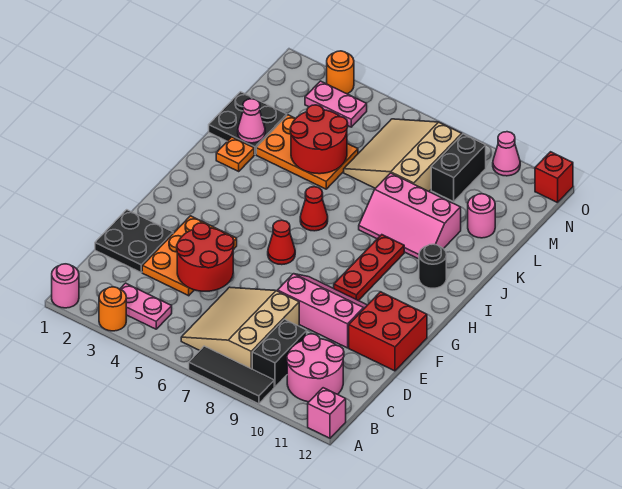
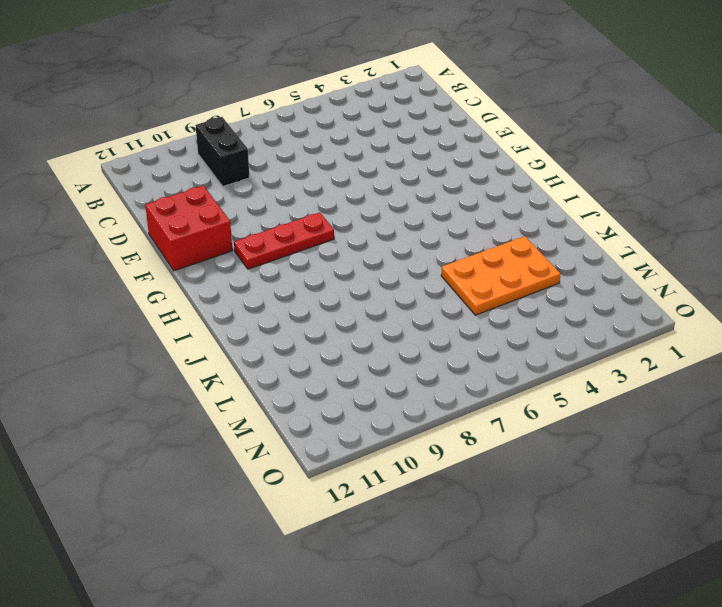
red plate G8:G10 level 1 -> red plate G9:I9 level 1
none -> pink round brick A1 level 1
none -> orange round brick A3 level 1
none -> black tile A7:A9 level 1
none -> pink brick A12 level 1

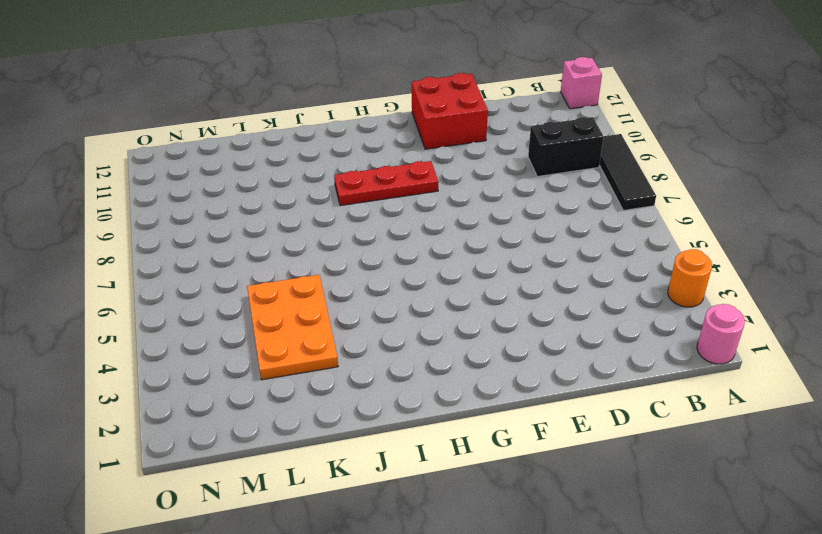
none -> pink plate B3:B4 level 1
none -> tan slope B6:D8 level 1 top 8
none -> pink round brick B10:C11 level 1
none -> black plate D1:E2 level 1

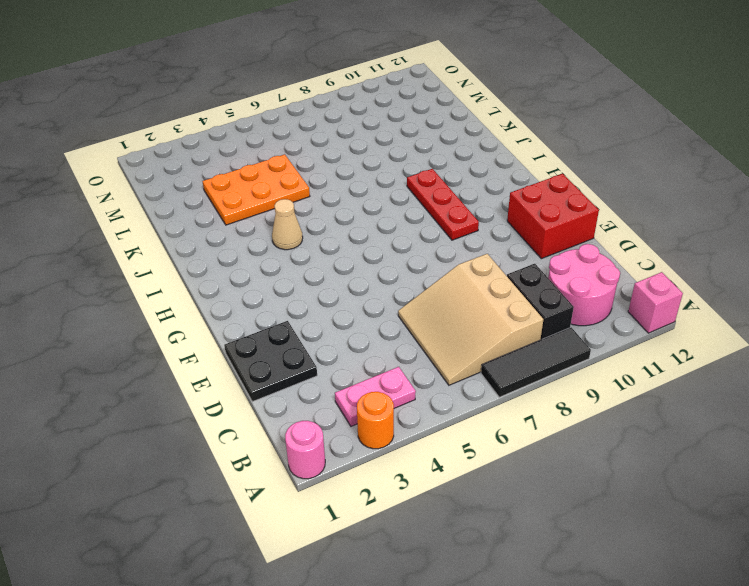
tan cone I4 level 1 -> none
none -> orange plate D3:F4 level 1
none -> pink slope E8:F10 level 1 top E
none -> red cone G6 level 1
none -> red cone I6 level 1

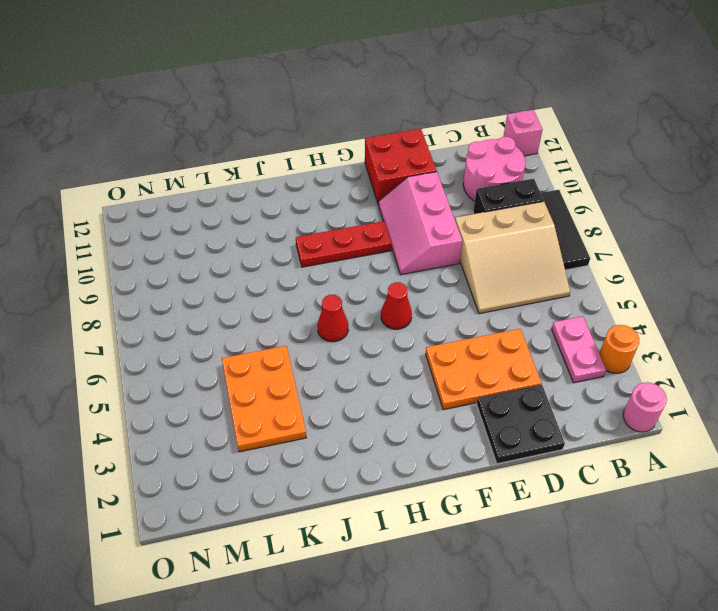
none -> black round brick I11 level 1
none -> orange plate J2 level 1
none -> pink slope J8:K10 level 1 top K
none -> black plate K1:L2 level 1

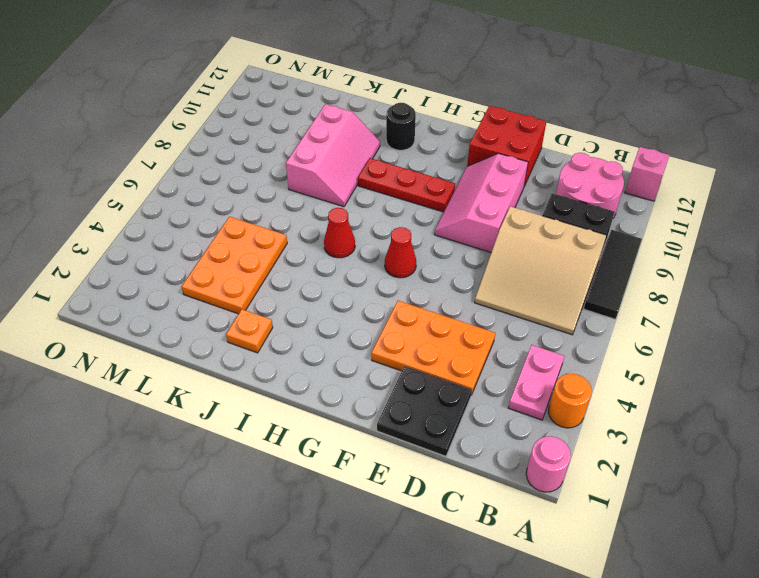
none -> black plate K1:L2 level 1
none -> tan slope L6:N8 level 1 top 8
none -> pink round brick L11 level 1
none -> black brick M9:N9 level 1

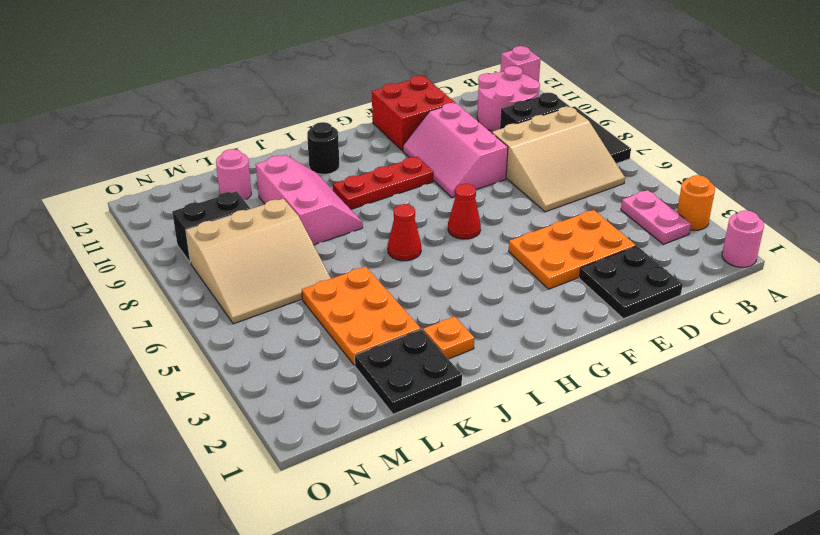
none -> pink plate N3:N4 level 1
none -> orange round brick O3 level 1
none -> pink cone O10 level 1
none -> red brick O12 level 1

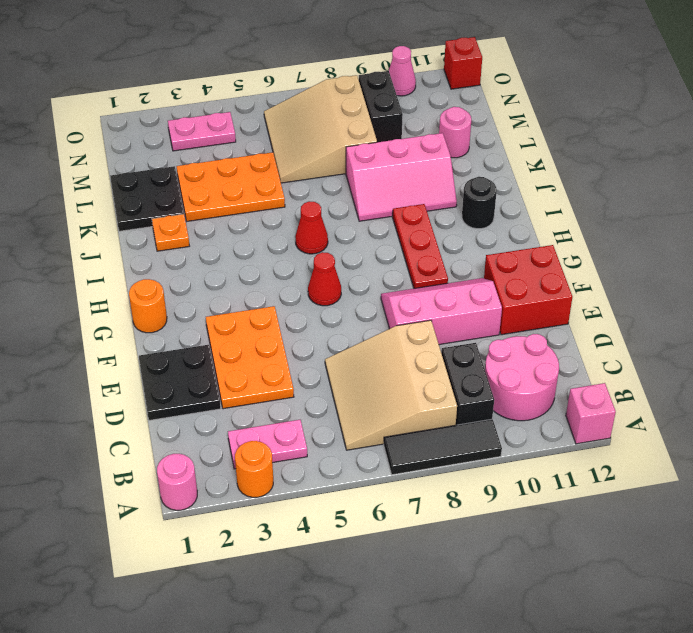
orange round brick G1 level 1 -> orange round brick O3 level 1
none -> red round brick D4:E5 level 2
none -> pink cone K2 level 2
none -> red round brick K4:L5 level 2

